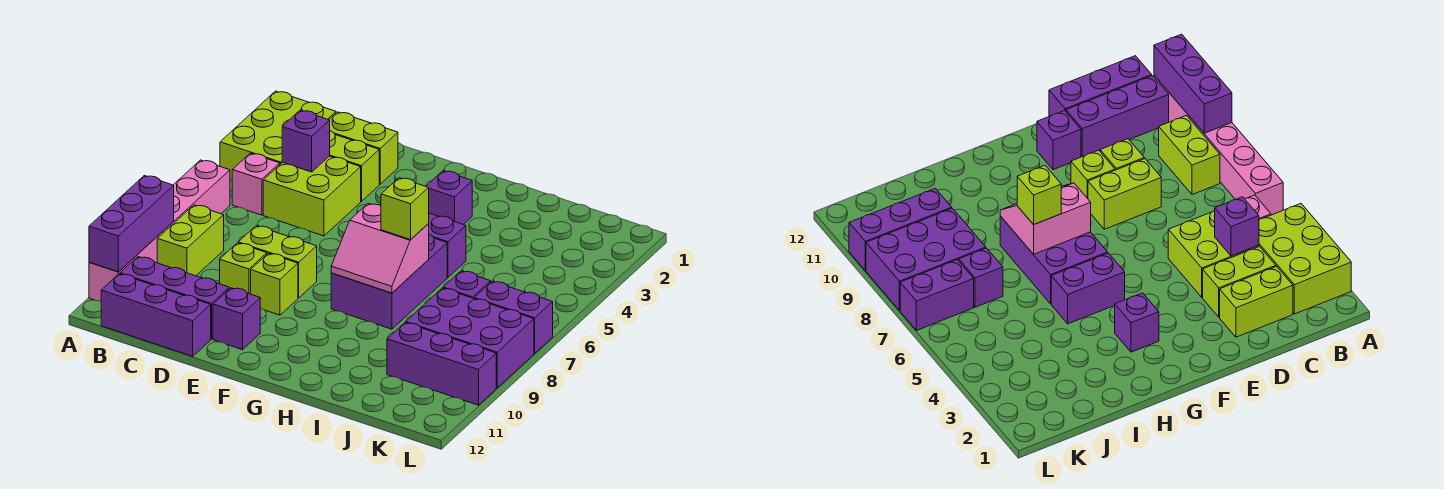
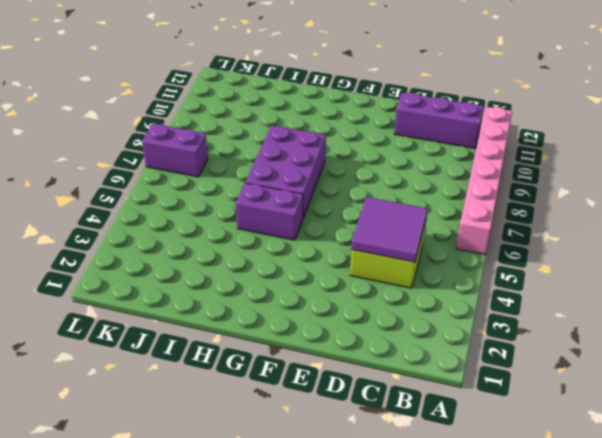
purple tile C4:D5 level 2 -> purple brick C4 level 2
none -> lime brick A2:B4 level 1
none -> pink brick B5 level 1
none -> lime brick B8:B9 level 1

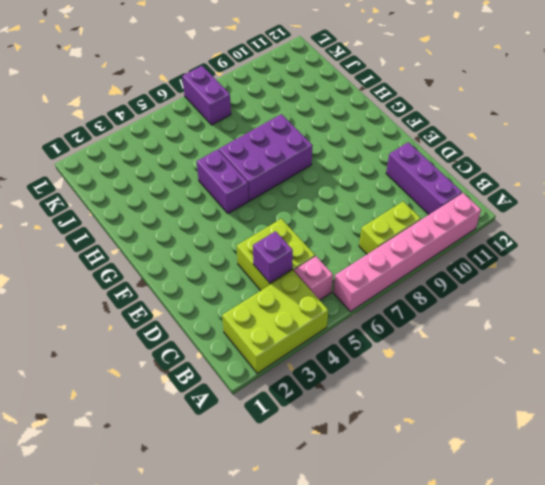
none -> purple brick B12:D12 level 1
none -> lime brick C2:D2 level 1
none -> lime brick C3:D3 level 1

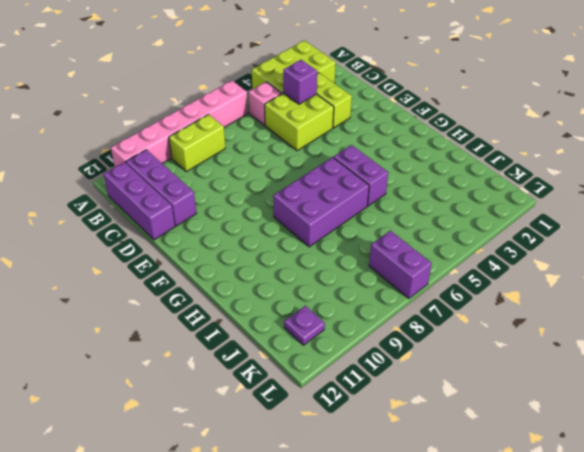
purple plate K11 level 1 -> none
none -> lime brick C2:D2 level 1
none -> lime brick D8:E8 level 1
none -> lime brick D9 level 1

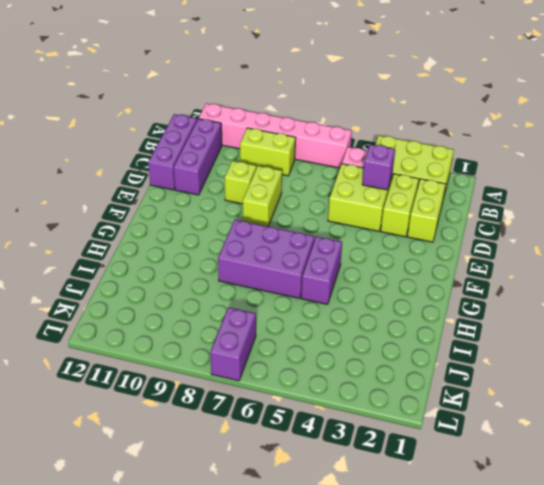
none -> lime brick E9 level 1
none -> purple brick E11 level 1
none -> purple brick G3 level 1

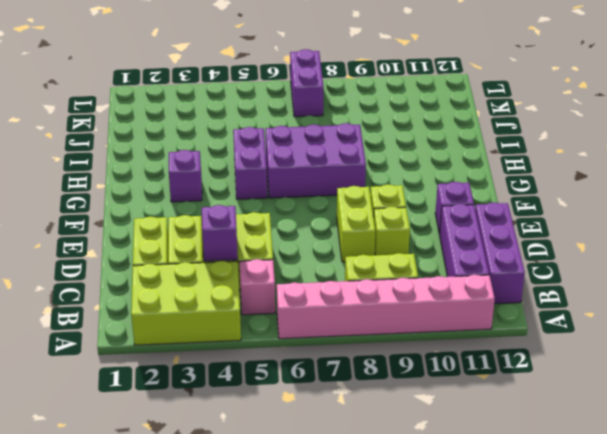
none -> purple brick J7 level 1
none -> purple brick J8:L9 level 1
none -> purple brick J10:L10 level 1

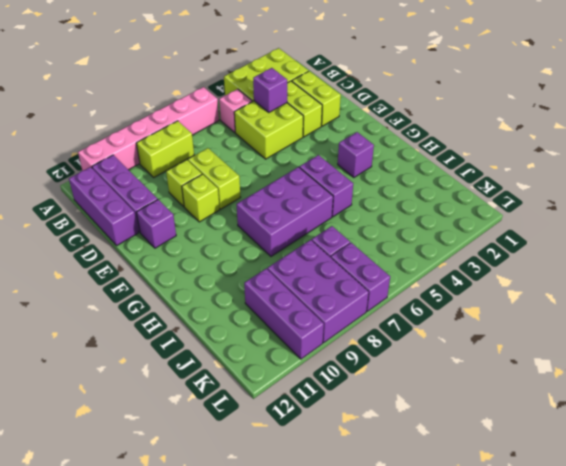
none -> purple brick A9:A11 level 2
none -> pink slope G7:H8 level 2 top 7
none -> lime brick H7 level 3

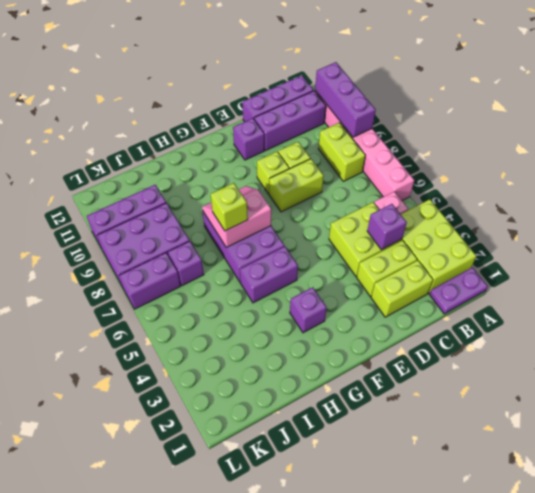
purple plate A1:B1 level 1 -> none

